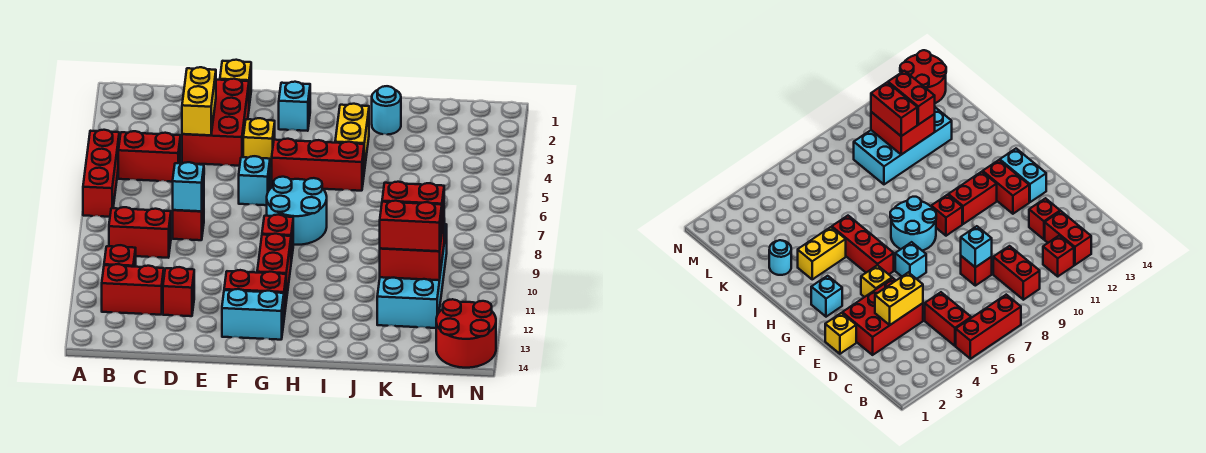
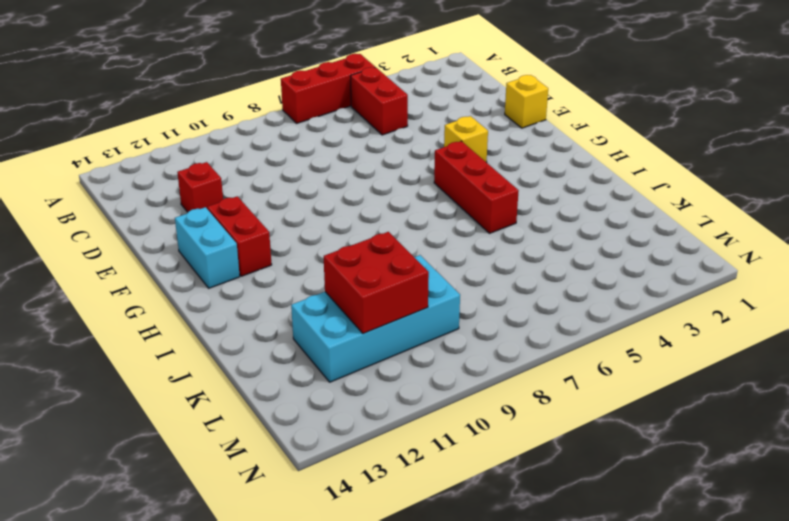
none -> red brick B9:C9 level 1
none -> red brick B11 level 1
none -> red brick B12:C12 level 1

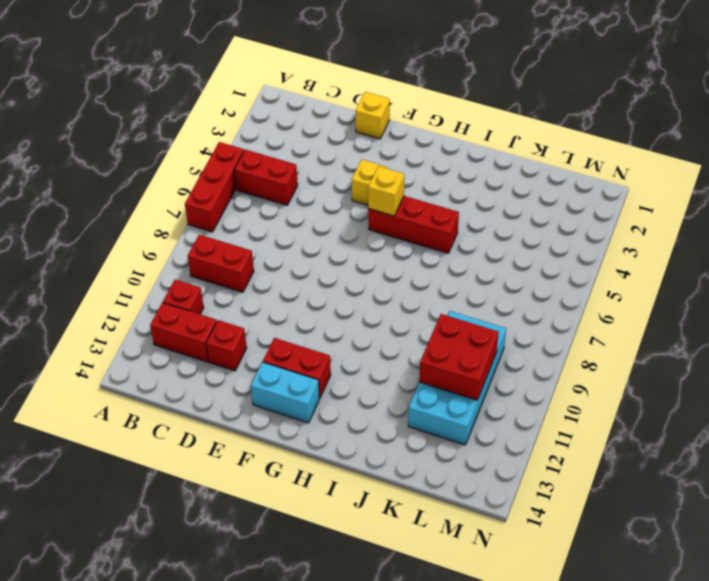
yellow brick G5 level 2 -> none
none -> red brick D2:E4 level 1
none -> red brick D8 level 1
none -> cyan brick F6 level 1

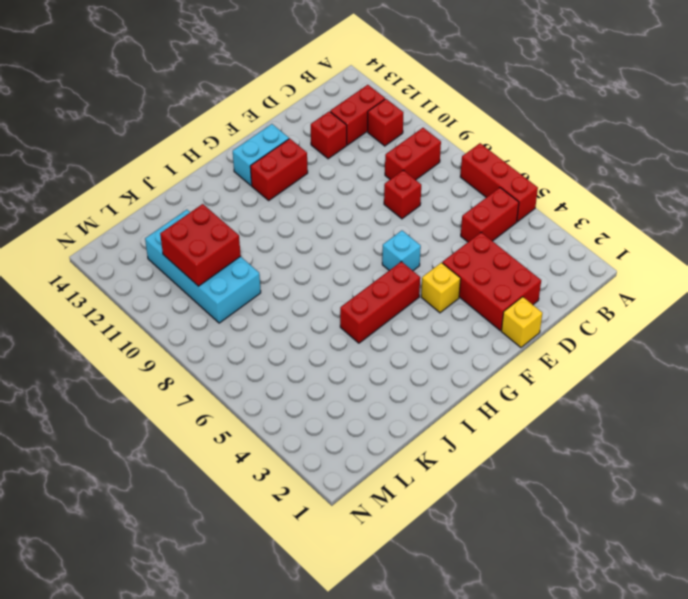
none -> cyan brick G2 level 1
none -> cyan round brick G7:H8 level 1
none -> red brick G9 level 1

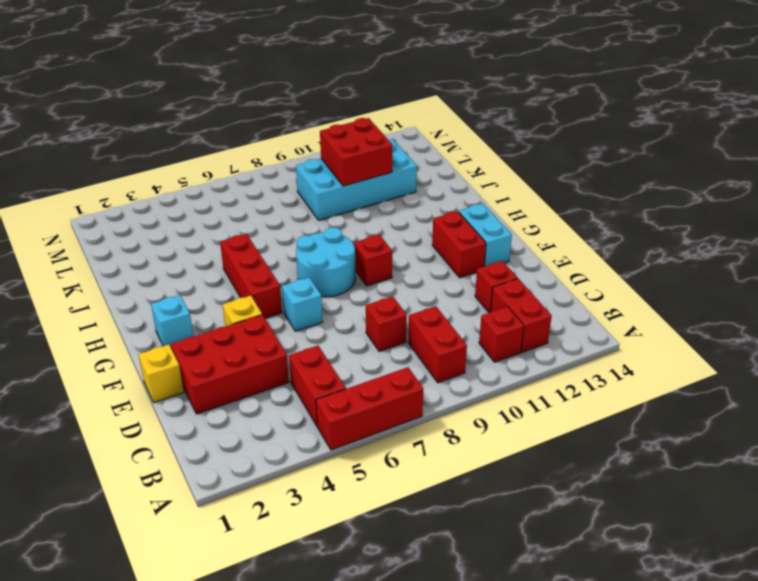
none -> red brick G10:G11 level 1
none -> yellow brick I3:I4 level 1
none -> cyan round brick J2 level 1

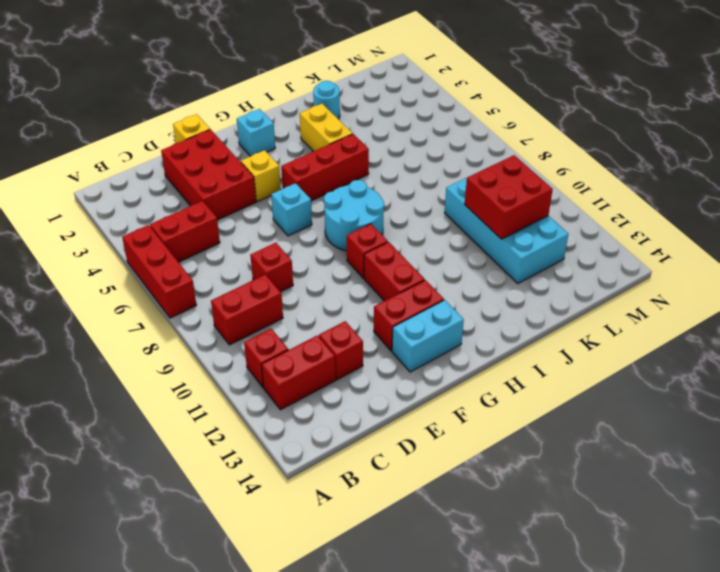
none -> red round brick M13:N14 level 1
none -> yellow brick D3:D4 level 2
none -> cyan brick D8 level 2

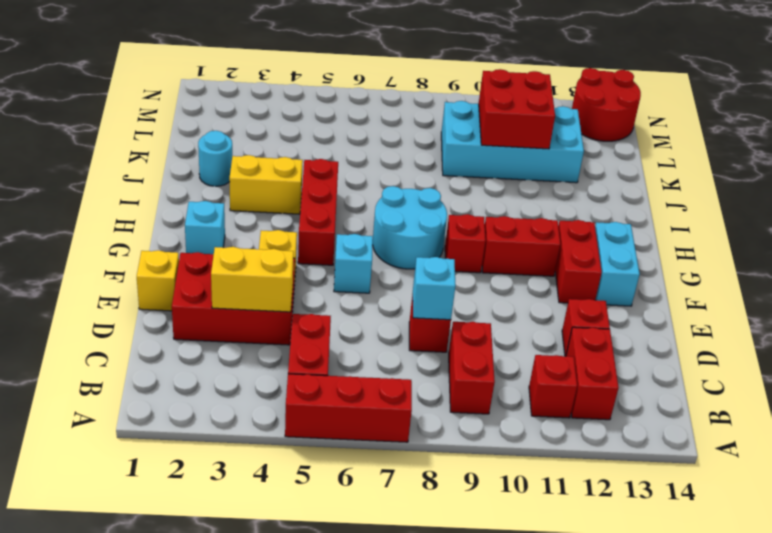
none -> red brick K10:L10 level 3
none -> red brick K11:L11 level 3

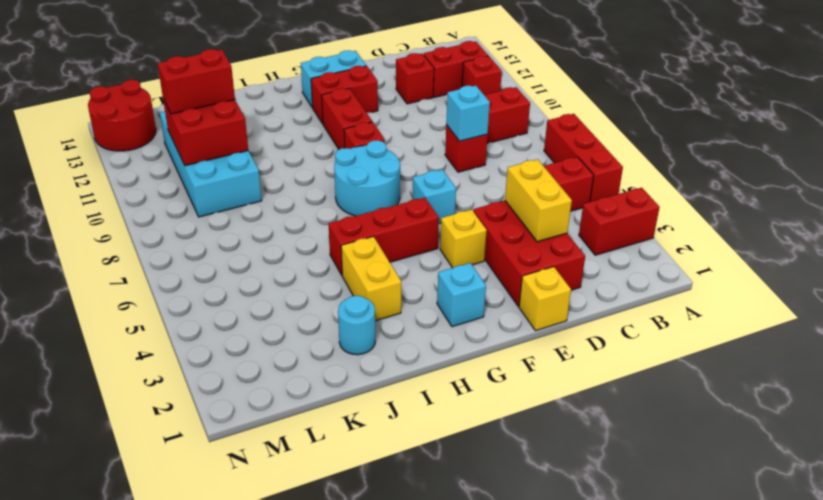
red brick A3:B3 level 1 -> red brick K10:L10 level 3

